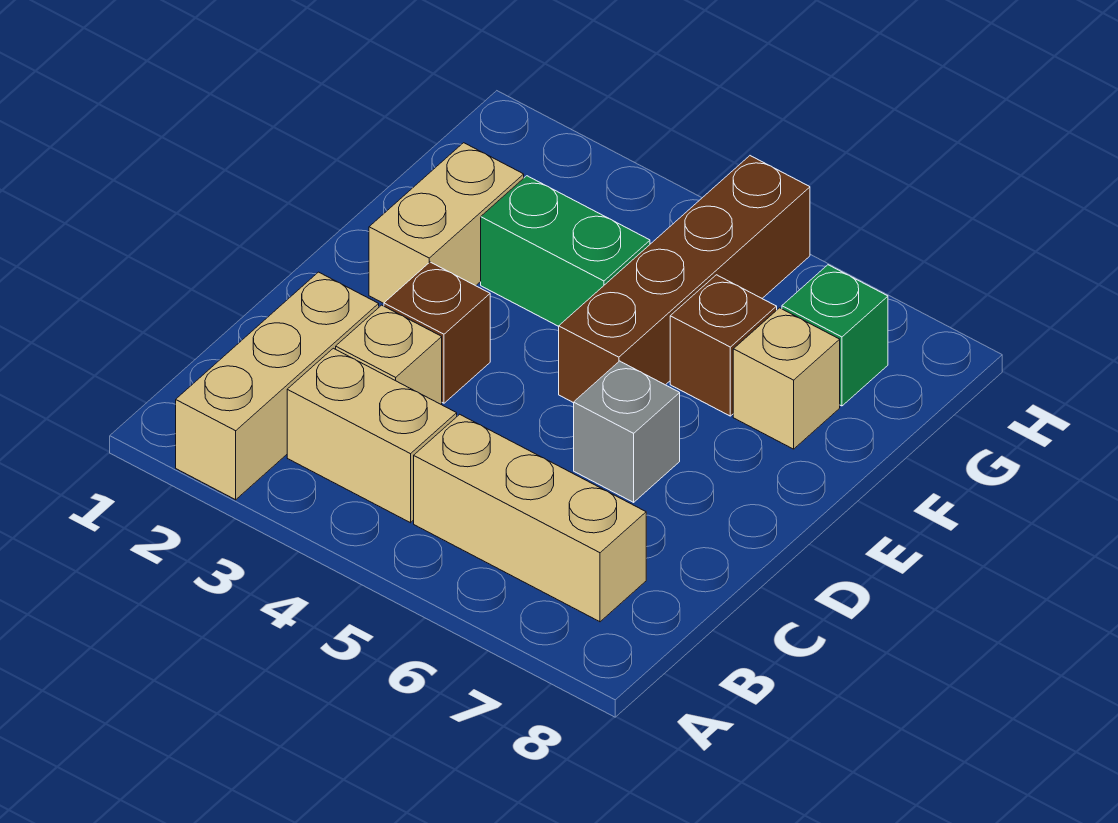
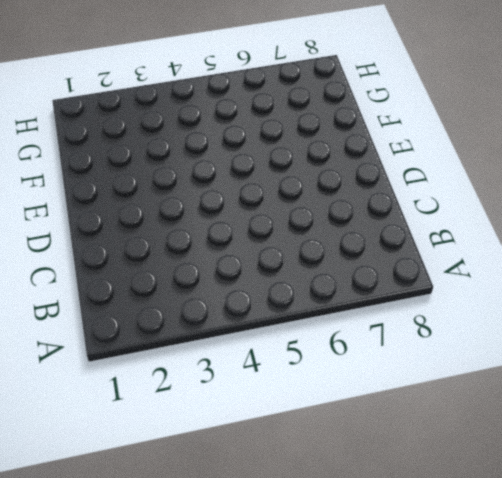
none -> tan brick A2:C2 level 1
none -> tan brick B3:B4 level 1
none -> tan brick B5:B7 level 1

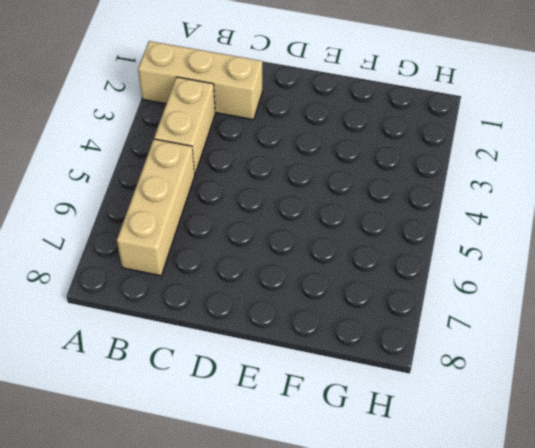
none -> tan brick C3 level 1
none -> brown brick D3 level 1
none -> grey brick D6 level 1

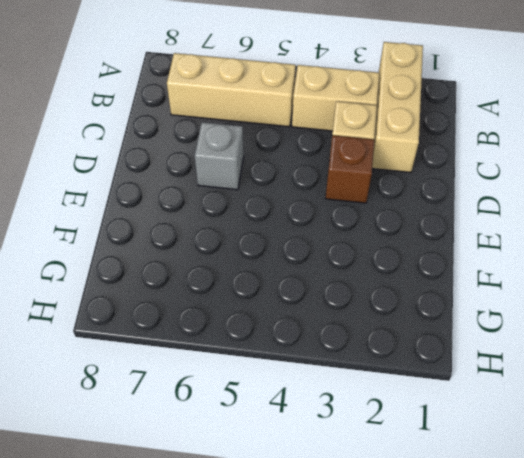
none -> tan brick E2:F2 level 1
none -> brown brick E5:H5 level 1
none -> green brick F3:F4 level 1

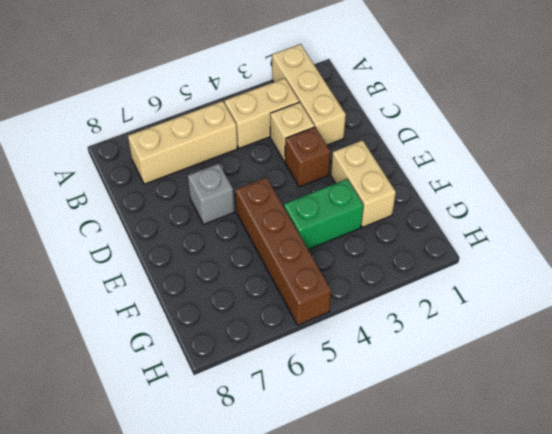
none -> brown brick F6 level 1
none -> tan brick F7 level 1
none -> green brick G7 level 1

